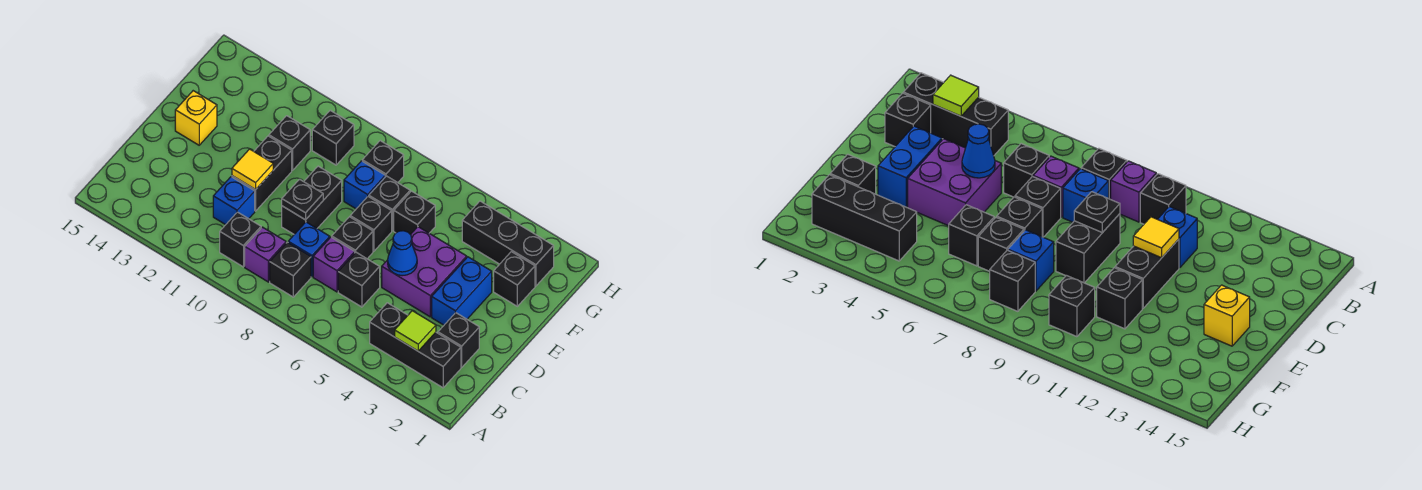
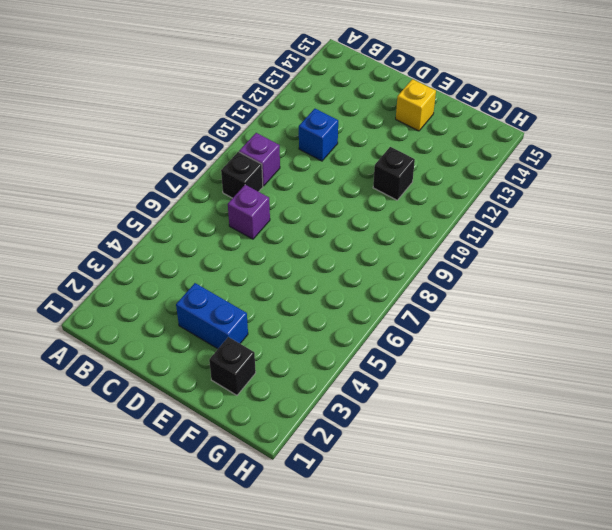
none -> black brick B2:B4 level 1
none -> black brick B10 level 1
none -> black brick C2 level 1

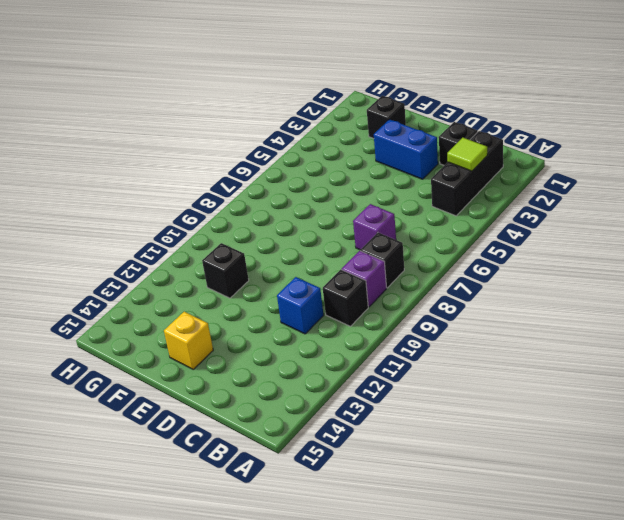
none -> black brick C6 level 1
none -> blue brick C8 level 1
none -> purple brick D4:E5 level 1

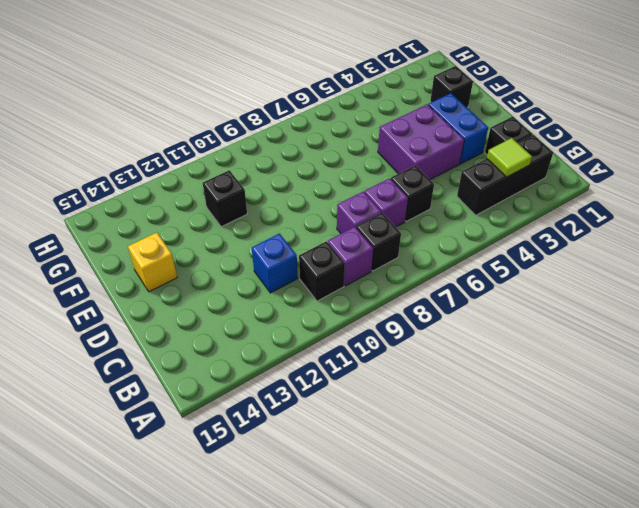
purple brick C8 level 1 -> blue brick C8 level 1
none -> black brick D7 level 1
none -> black brick D9:E9 level 1
none -> black brick D11:E11 level 1

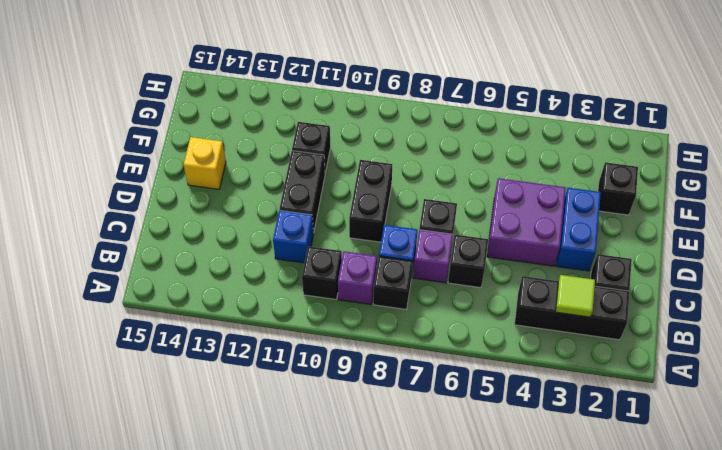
none -> black brick E7 level 1
none -> black brick F6 level 1
none -> black brick F7 level 1

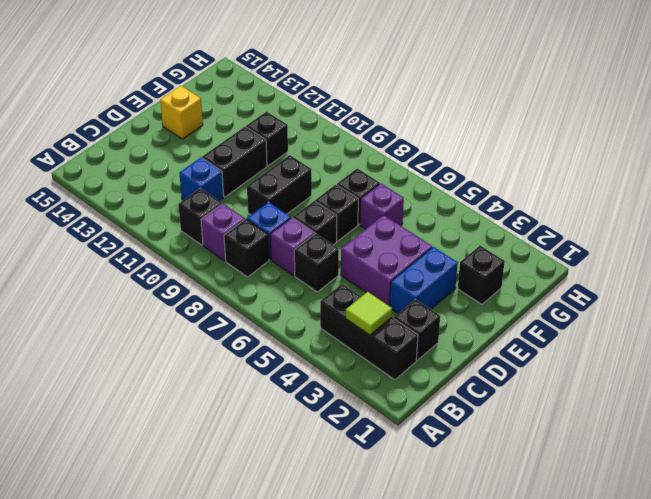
purple brick F6 level 1 -> black brick F6 level 1
none -> blue brick F8 level 1
none -> black brick G2:G4 level 1
none -> black brick G8 level 1

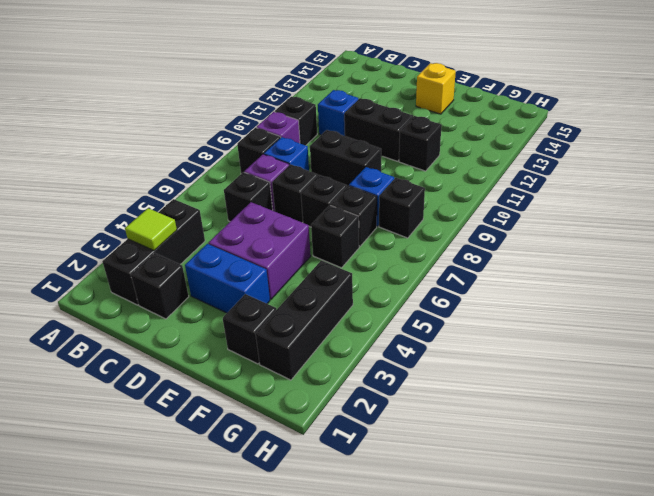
none -> black brick G10 level 1
none -> blue cone D5 level 2
none -> black plate D9 level 2

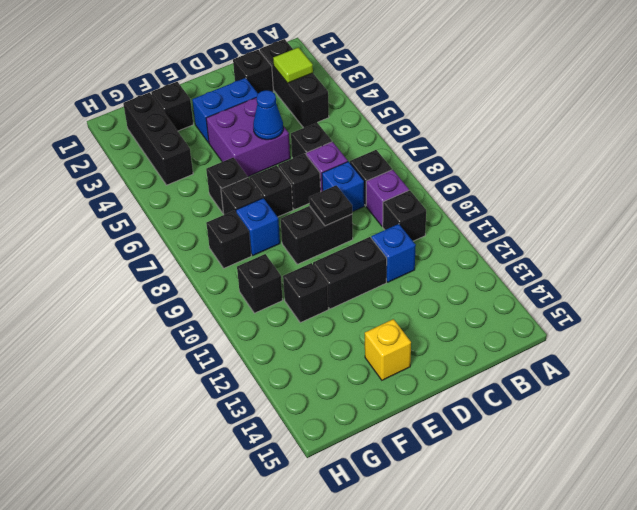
none -> yellow tile D11 level 2

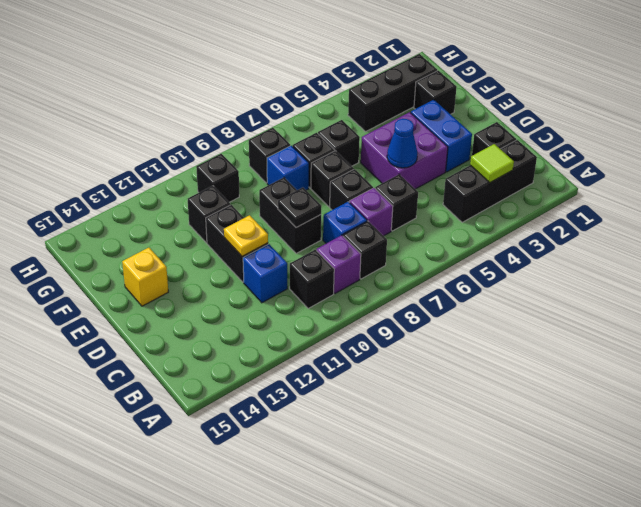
yellow plate D11 level 2 -> yellow tile D11 level 2

